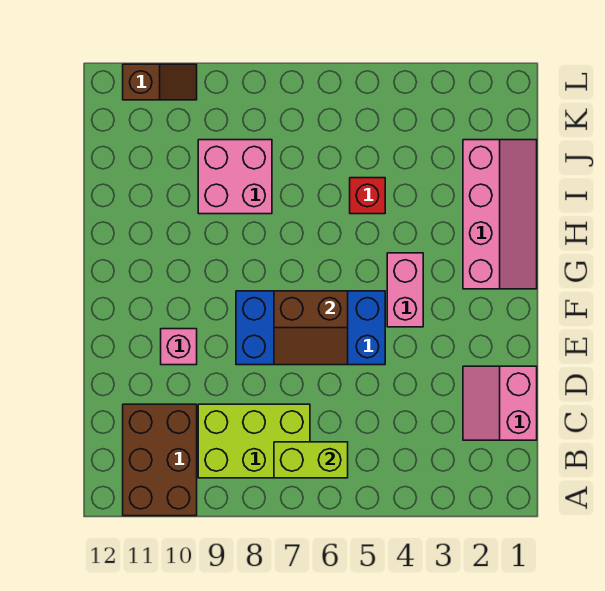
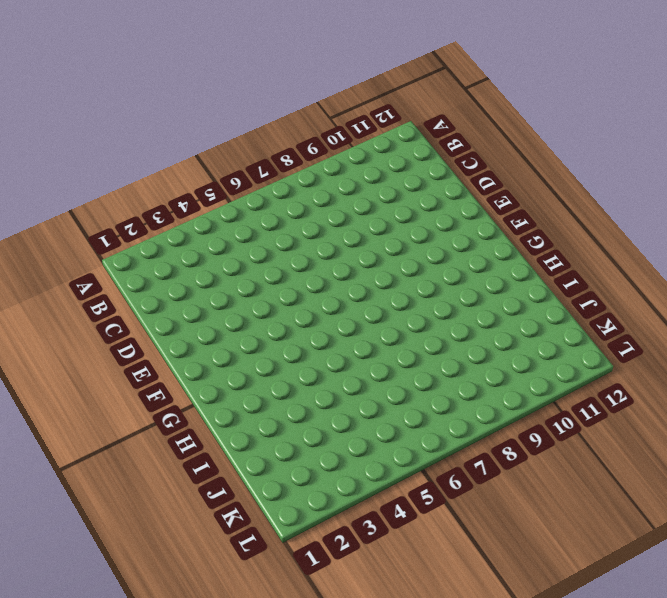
none -> brown brick A10:C11 level 1
none -> lime brick B7:C9 level 1
none -> pink slope C1:D2 level 1 top 1

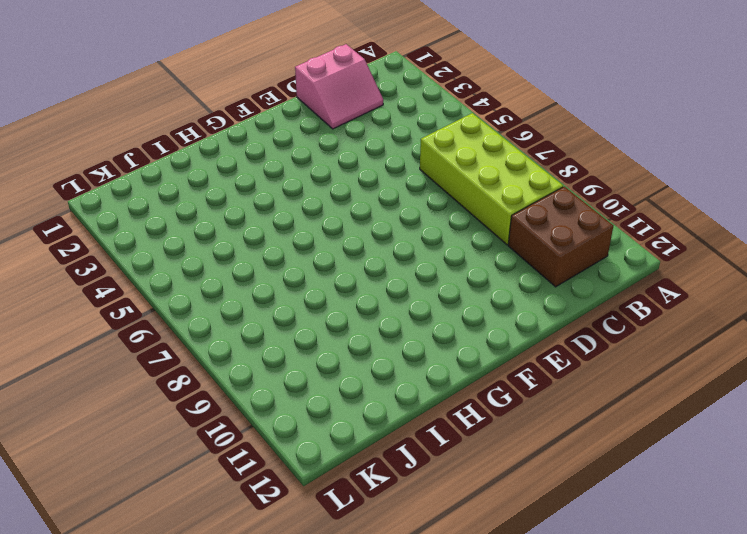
lime brick B6:C9 level 1 -> lime brick B7:C9 level 1
brown brick B10:C11 level 1 -> brown brick A10:C11 level 1
none -> blue brick E5:F8 level 1
none -> pink brick E10 level 1
none -> pink brick F4:G4 level 1

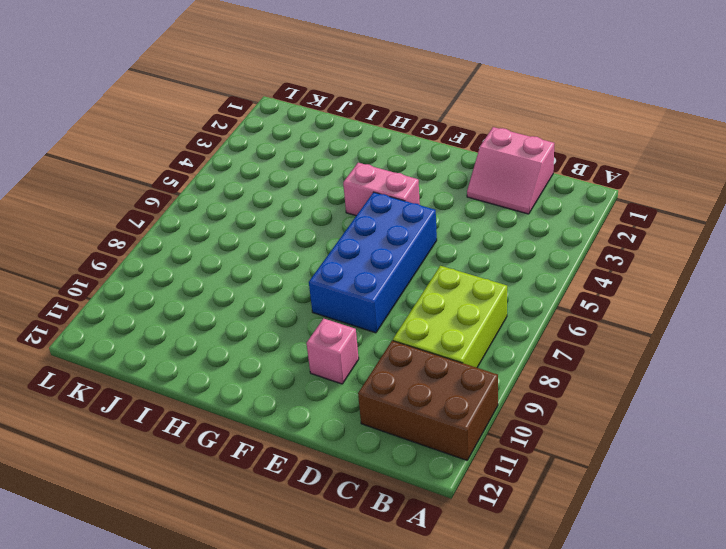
none -> pink slope G1:J2 level 1 top 2
none -> red brick I5 level 1
none -> pink brick I8:J9 level 1

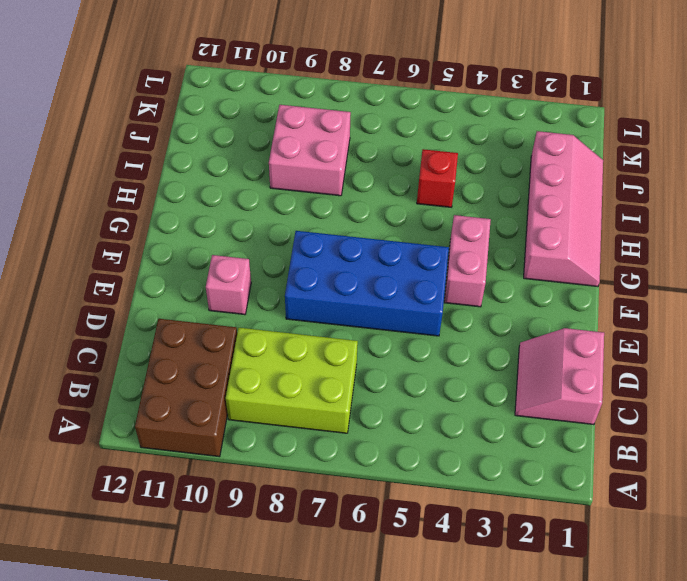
none -> brown slope L10:L11 level 1 top 11
none -> lime brick B6:B7 level 2
none -> brown slope E6:F7 level 2 top F

